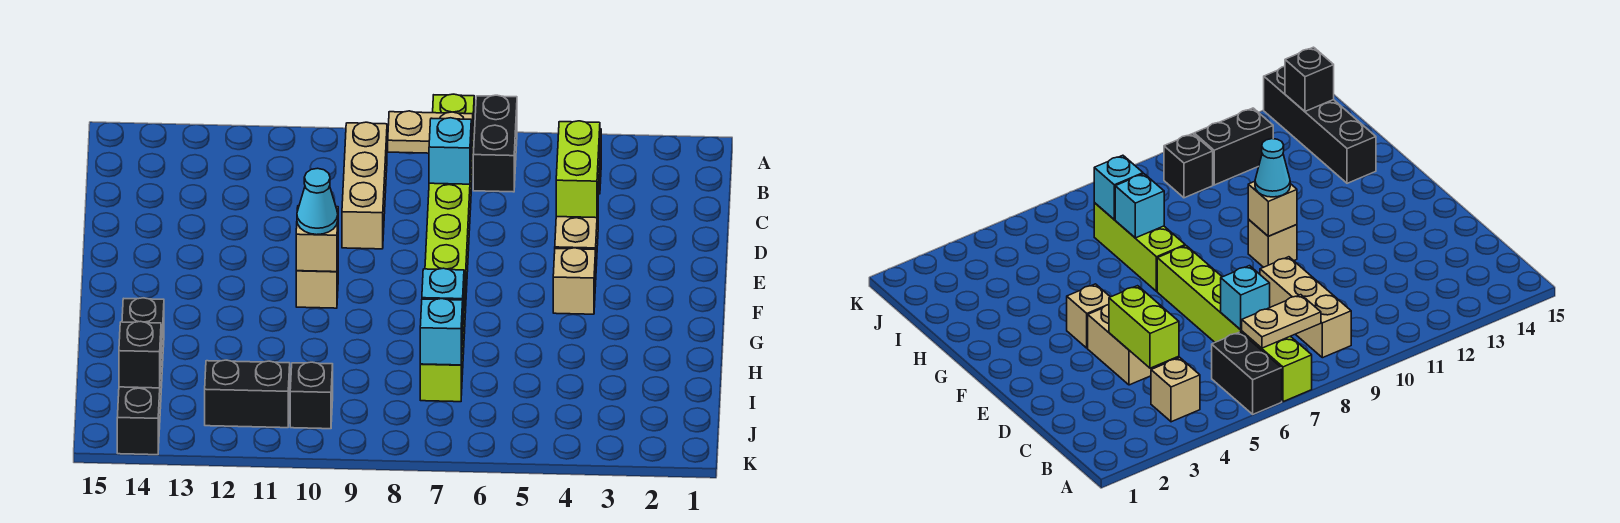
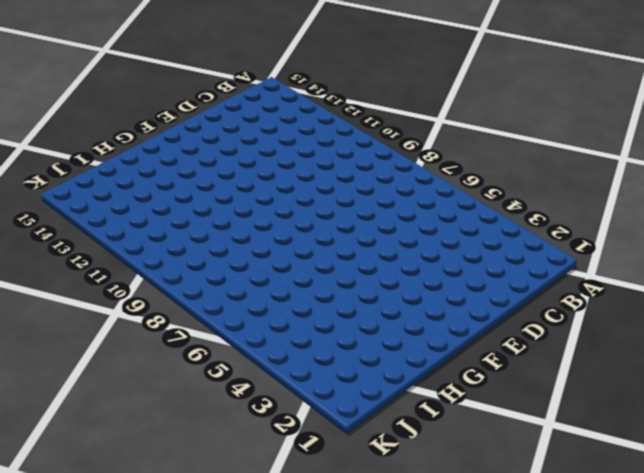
none -> black brick A6:B6 level 1
none -> lime brick A7:F7 level 1
none -> tan brick B4 level 1

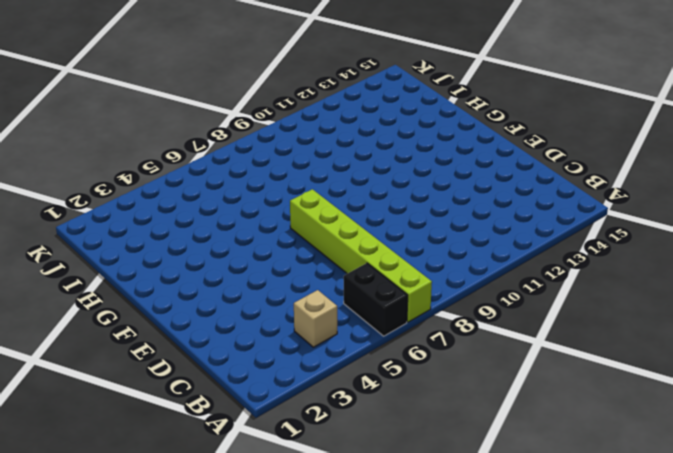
none -> tan brick B9:D9 level 1
none -> tan brick D4:E4 level 1
none -> tan brick F4 level 1

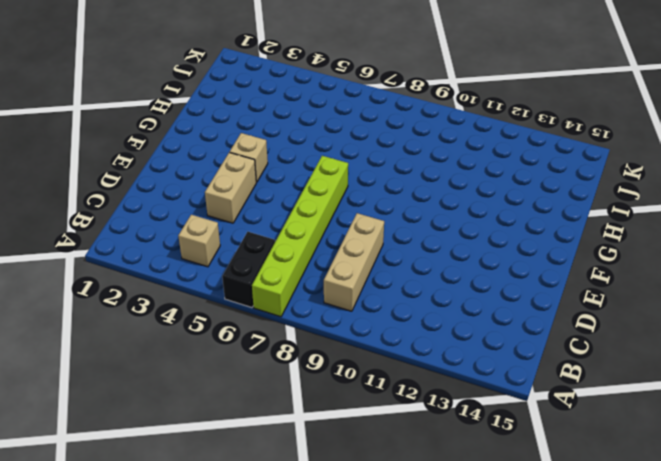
none -> tan brick F10 level 1
none -> lime brick G7:I7 level 1
none -> black brick H14:K14 level 1

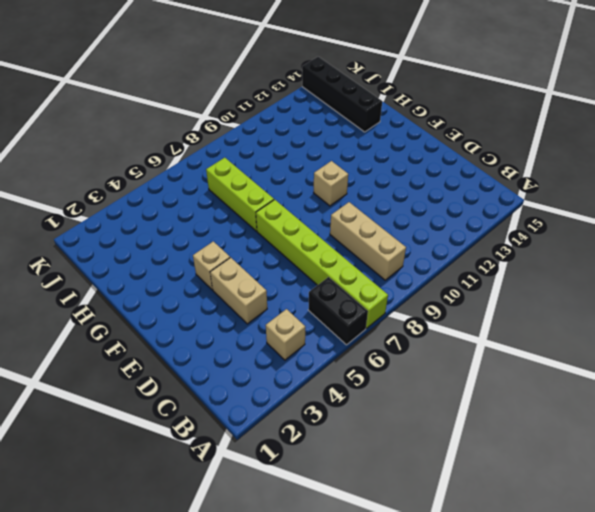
none -> black brick J10 level 1
none -> black brick J11:J12 level 1
none -> tan plate B7:B8 level 2

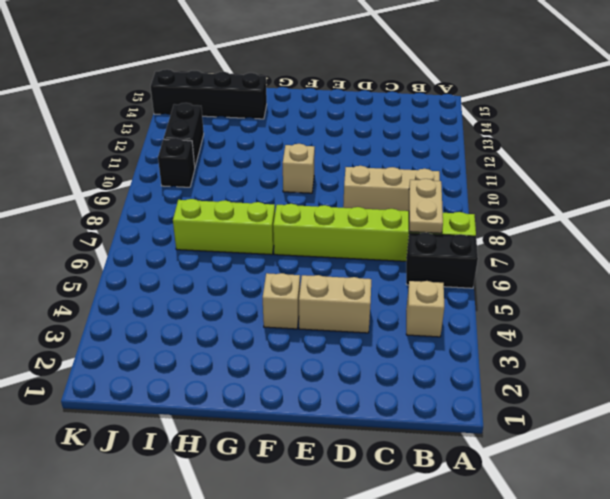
none -> lime brick C4:D4 level 2
none -> cyan brick C7 level 2
none -> tan brick F10 level 2

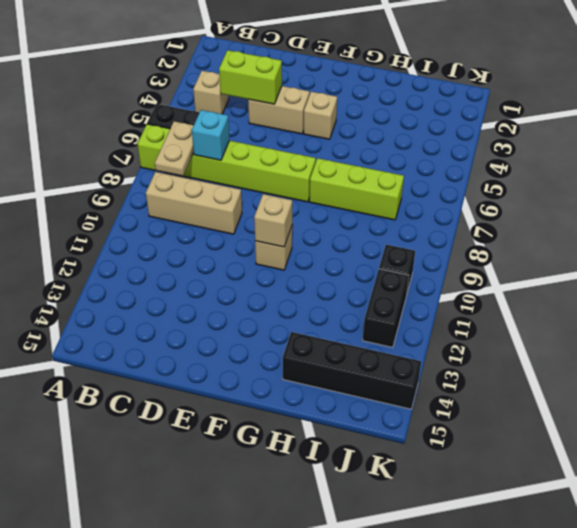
none -> cyan brick H7 level 2
none -> cyan brick I7 level 2
none -> black brick J14 level 2

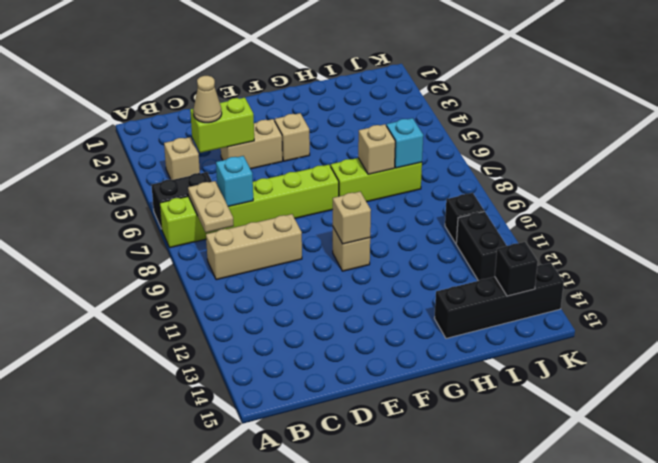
tan cone C4 level 3 -> none
tan brick H7 level 2 -> cyan brick H7 level 2
none -> cyan cone F10 level 3

